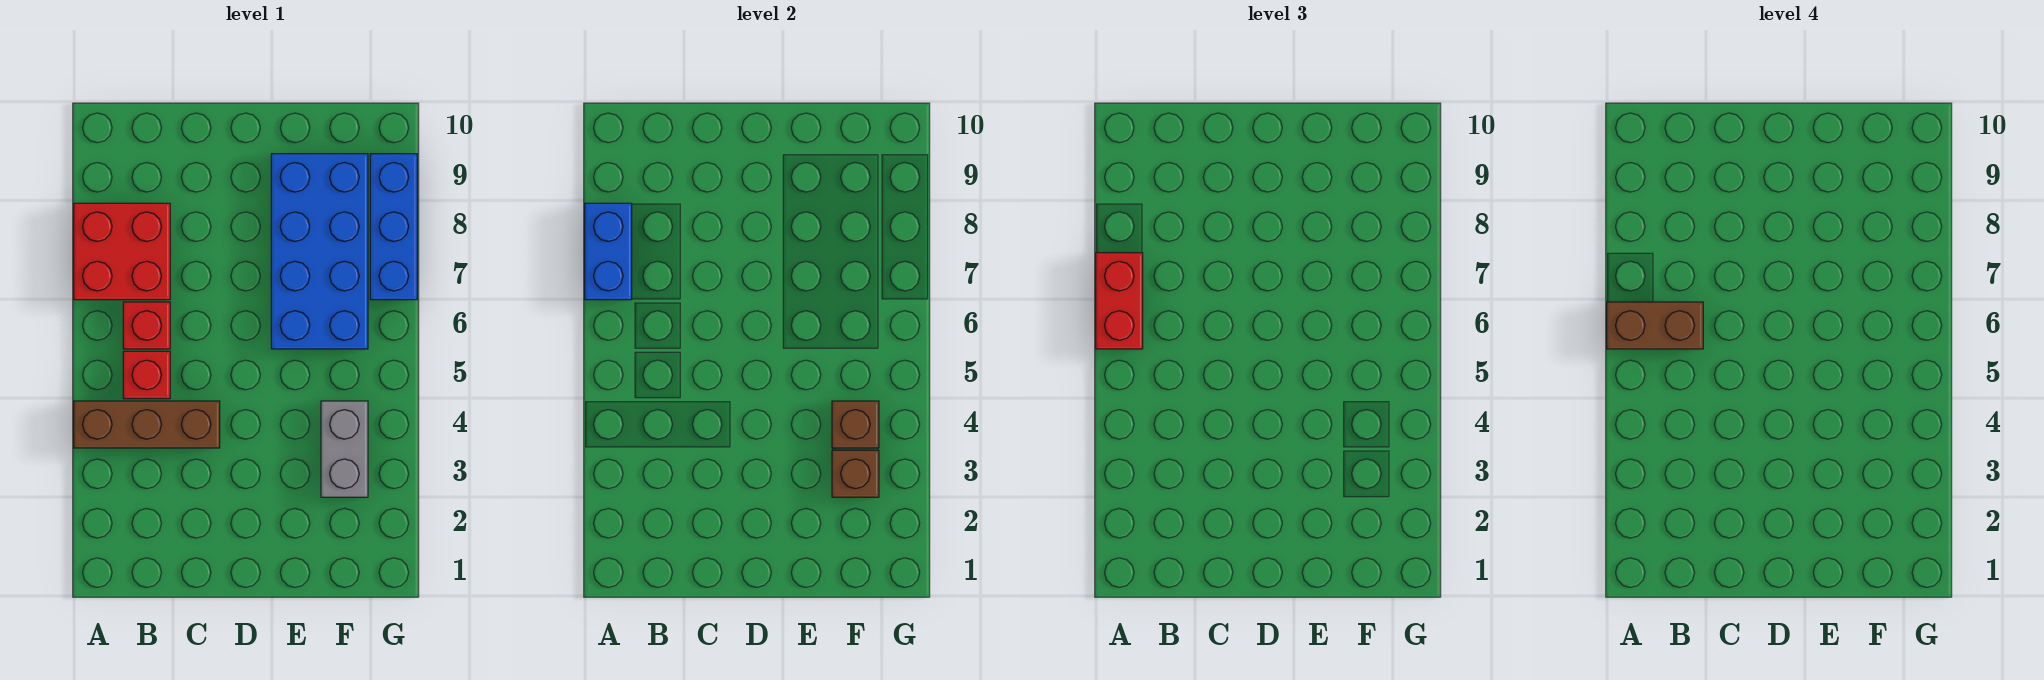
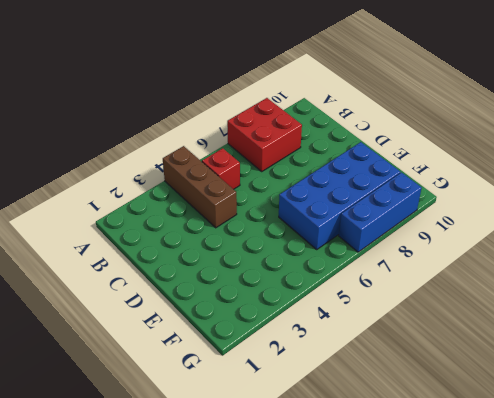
none -> red brick B6 level 1
none -> grey brick F3:F4 level 1
none -> blue brick A7:A8 level 2

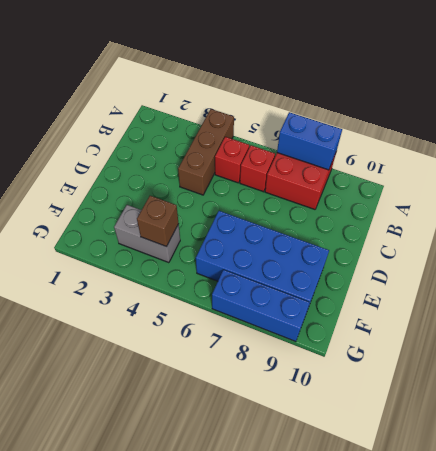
none -> brown brick F3 level 2
none -> red brick A6:A7 level 3
none -> brown brick A6:B6 level 4

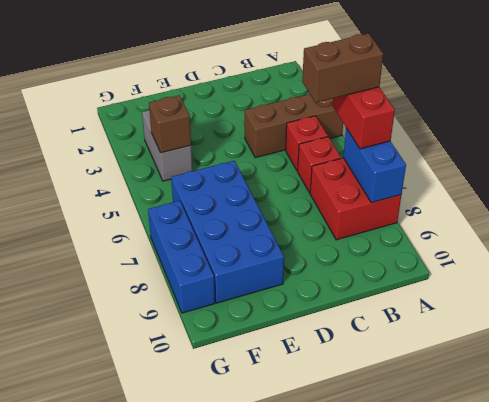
none -> brown brick F3 level 2

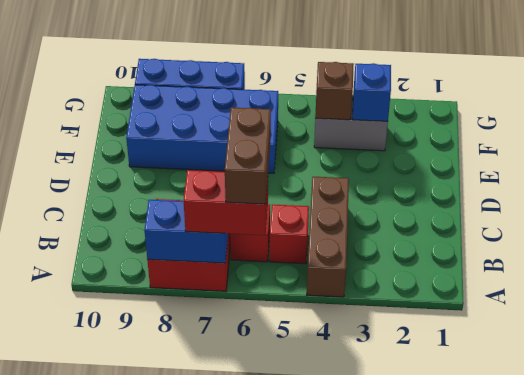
blue brick F3 level 2 -> brown brick F3 level 2

